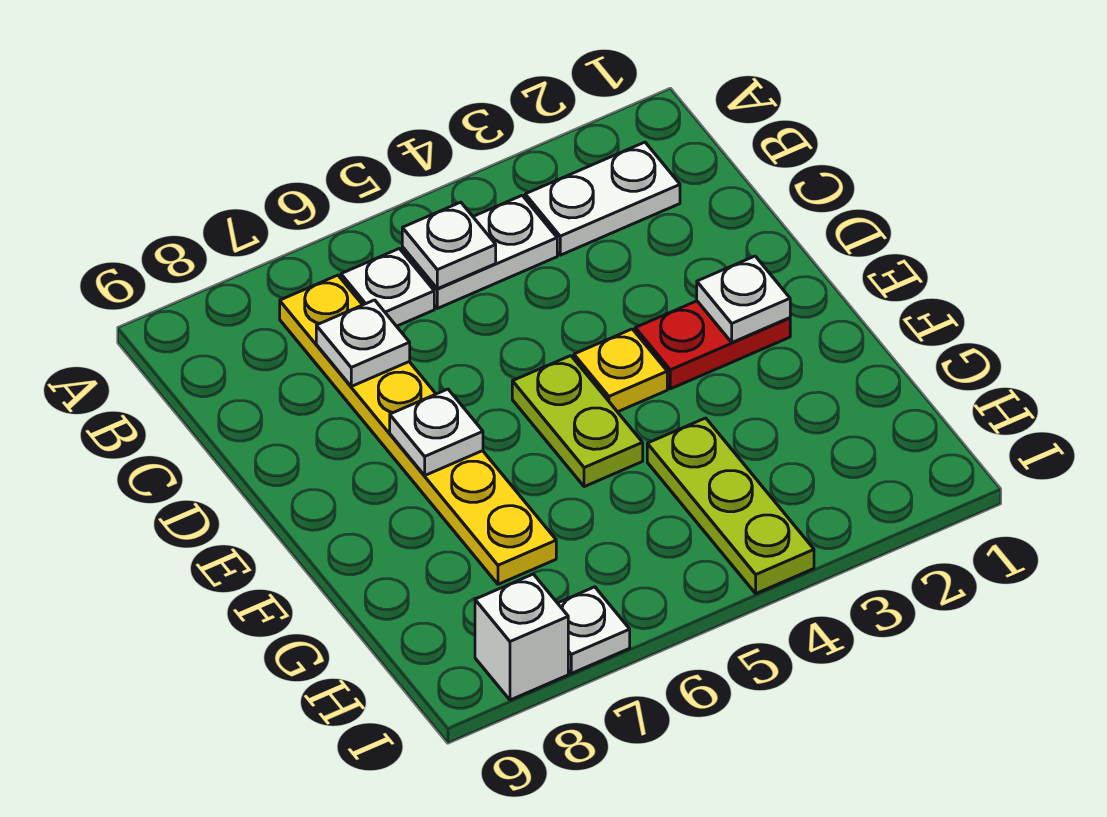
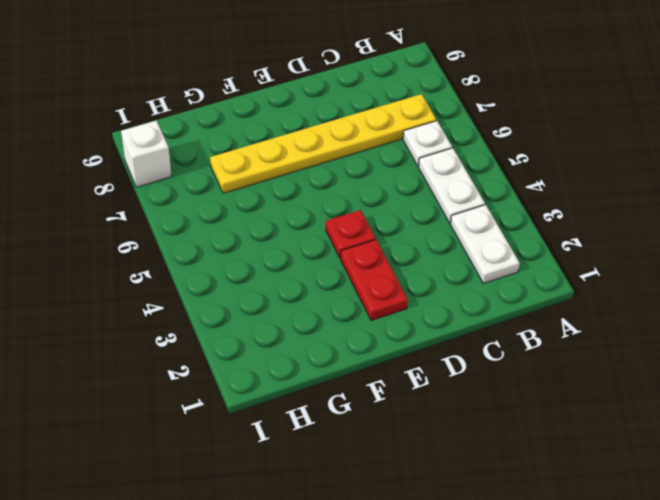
red plate E4 level 1 -> yellow plate E4 level 1
none -> lime plate E5:F5 level 1
none -> lime plate G4:I4 level 1
none -> white plate I7 level 1

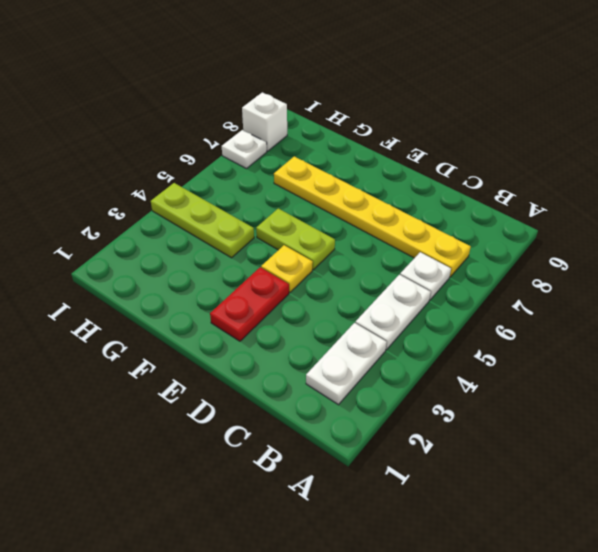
none -> white plate B5 level 2
none -> white plate C7 level 2
none -> white plate E2 level 2

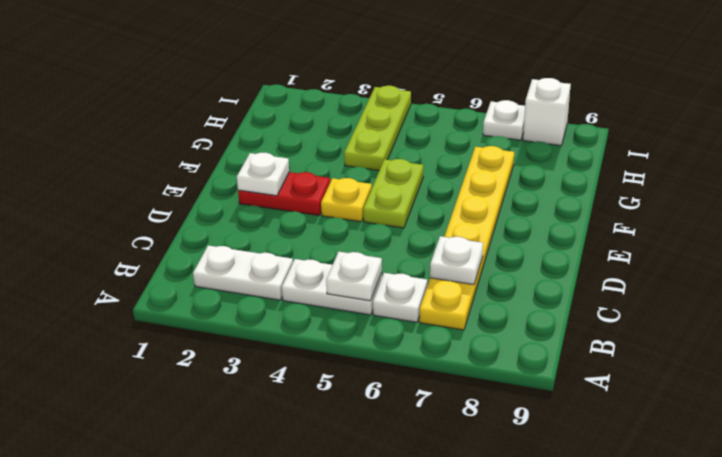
none -> white plate E7 level 2

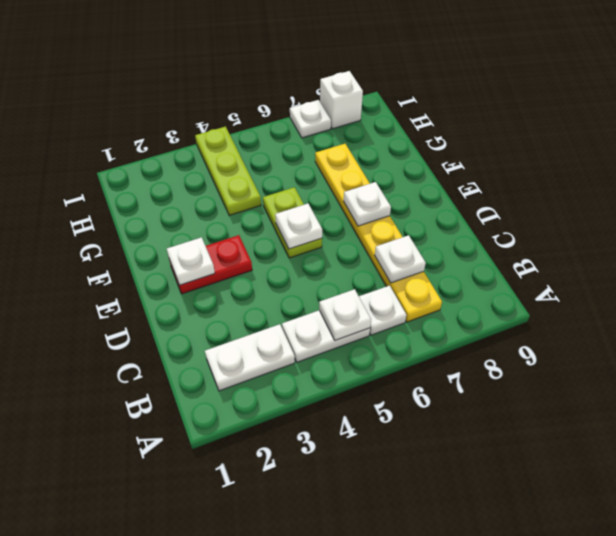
white plate E5 level 2 -> none
none -> yellow plate E4 level 1

